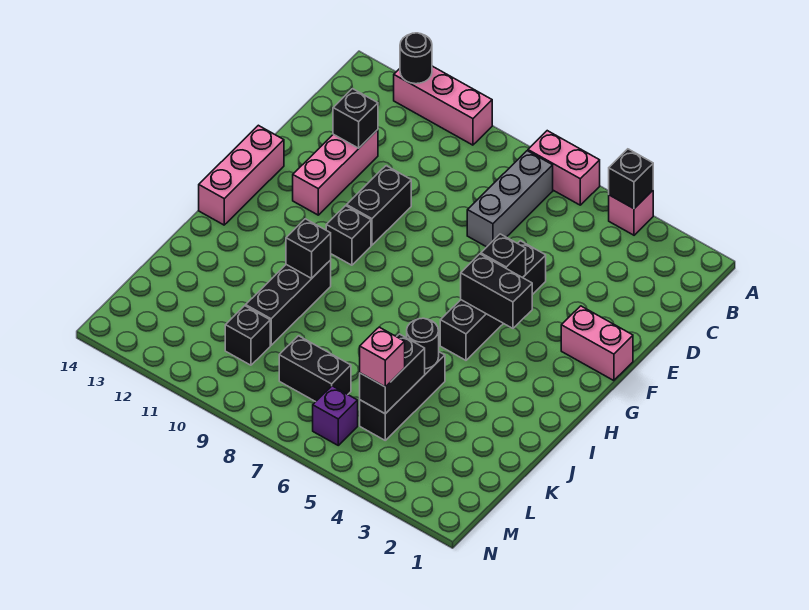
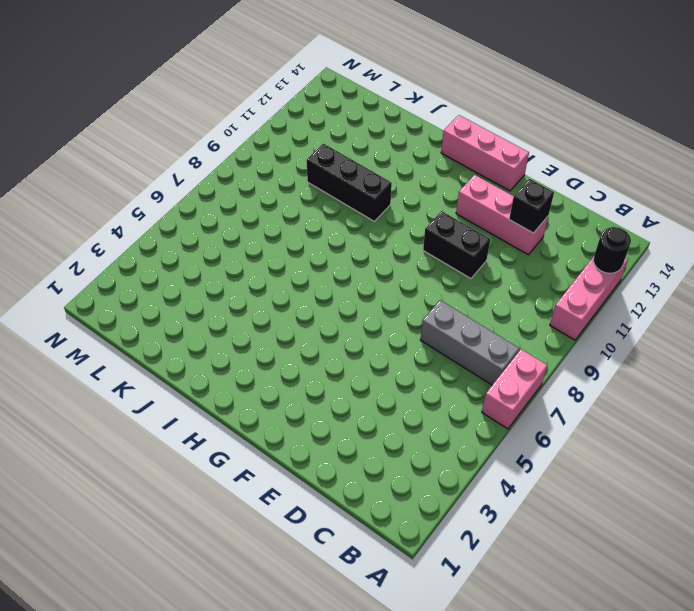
none -> pink brick A4 level 1
none -> black brick E5:H5 level 1
none -> pink brick F1:F2 level 1

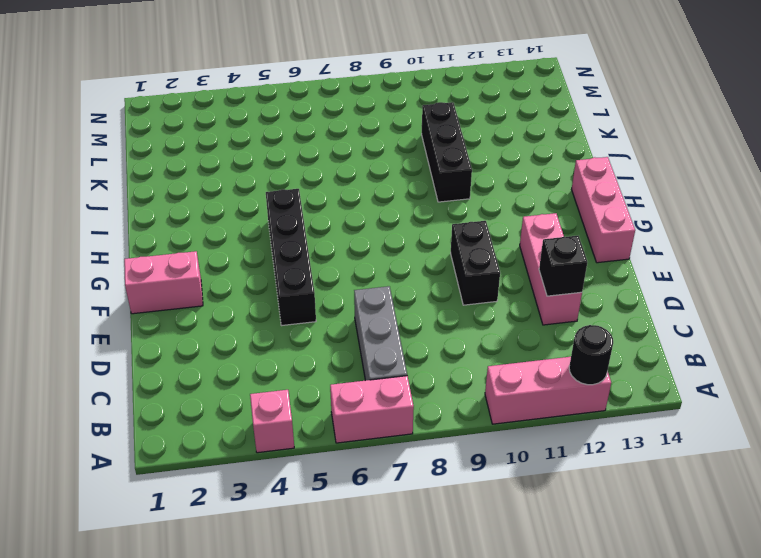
none -> black brick G10 level 1
none -> black brick J5:L5 level 1
none -> black brick L7:L8 level 1

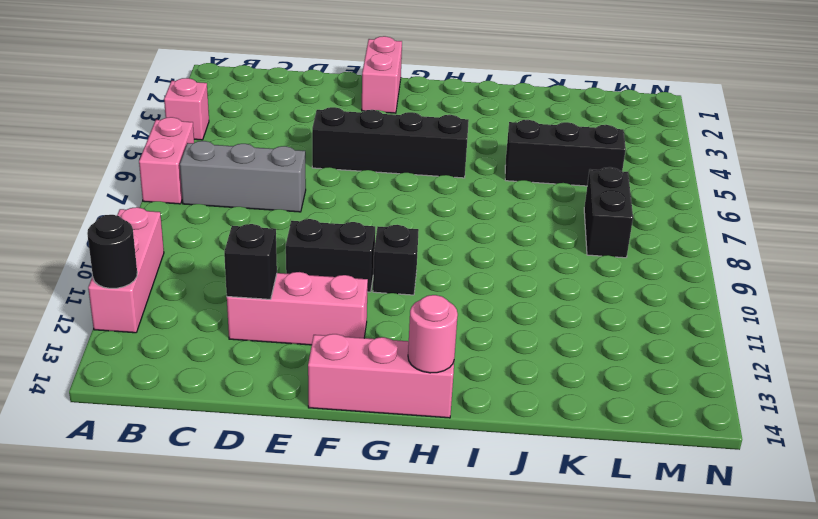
pink round brick H14 level 2 -> none
none -> black brick I10:K10 level 1
none -> black brick L10 level 1
none -> purple brick M6 level 1

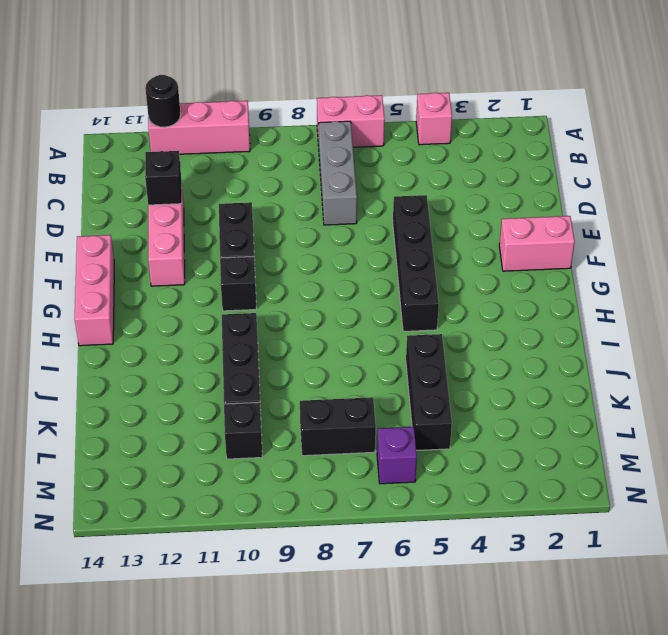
none -> black brick A4 level 2
none -> black brick F5 level 2
none -> black brick G4:G5 level 2

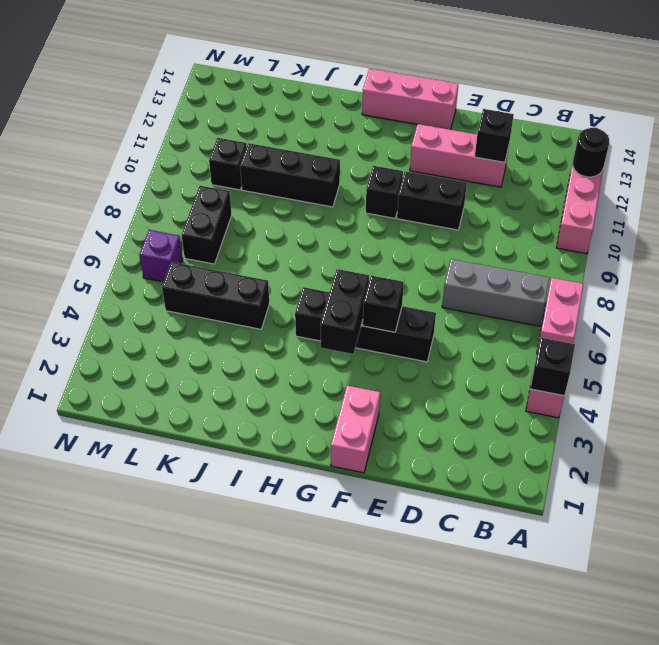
none -> black brick I10 level 2
none -> black round brick J5 level 2
none -> black brick K5:L5 level 2

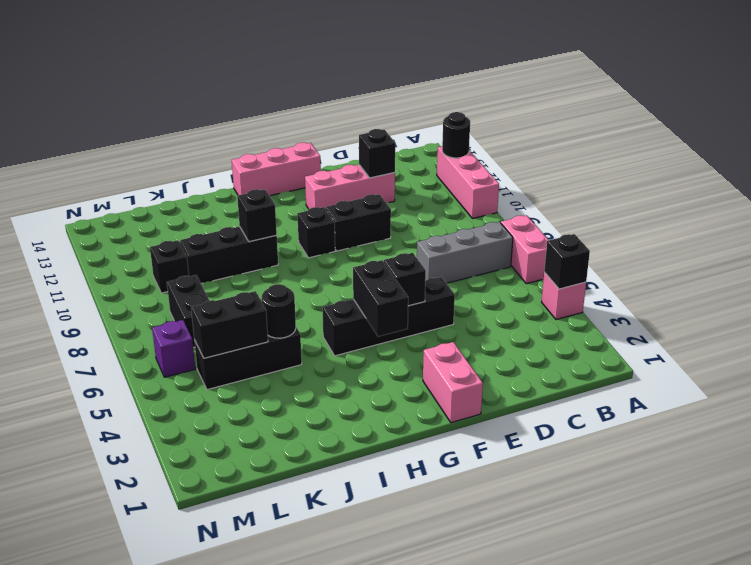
none -> pink brick L5 level 3

